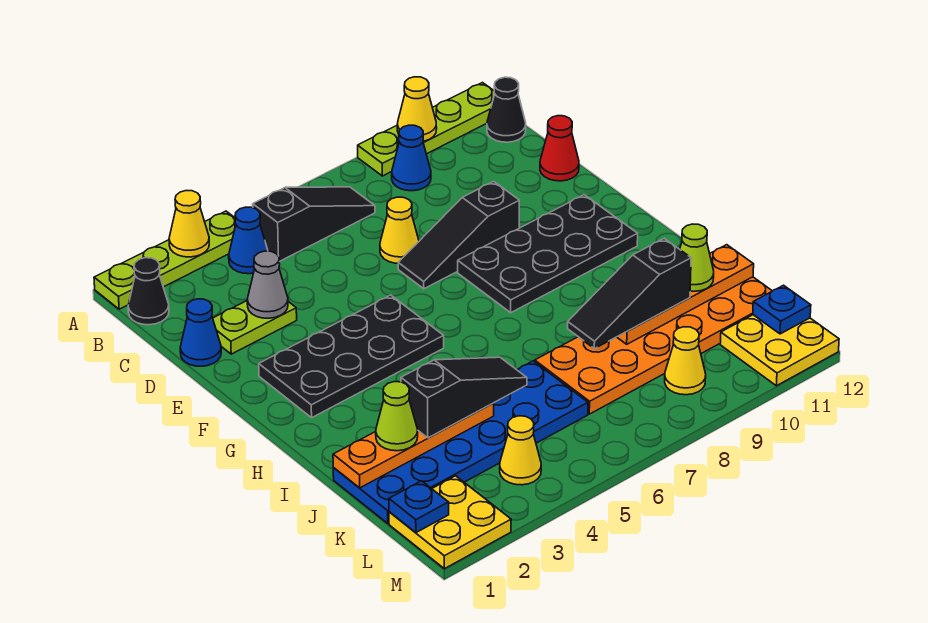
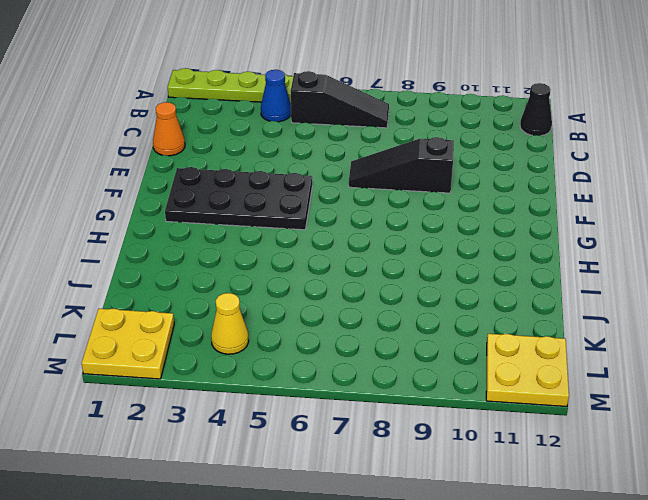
orange cone D1 level 1 -> blue cone D1 level 1
none -> lime plate A9:A12 level 1
none -> black cone B1 level 1
none -> blue cone B9 level 1
none -> lime plate D2:D3 level 1

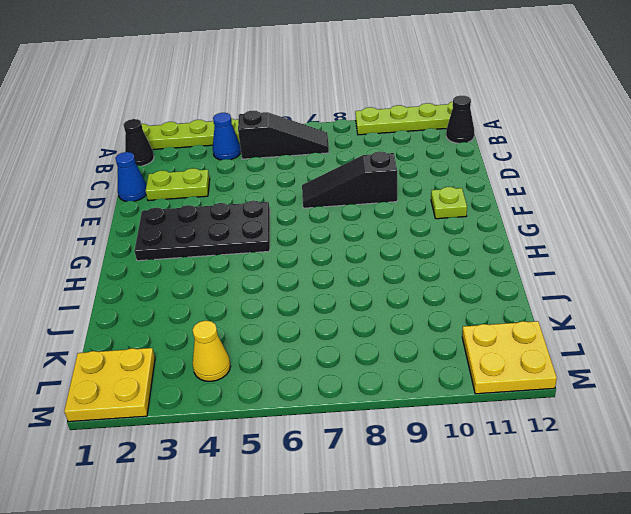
lime plate F11 level 1 -> black plate F8:G11 level 1
none -> blue cone B9 level 1
none -> yellow cone D7 level 1
none -> red cone D12 level 1
none -> blue plate J1:K6 level 1

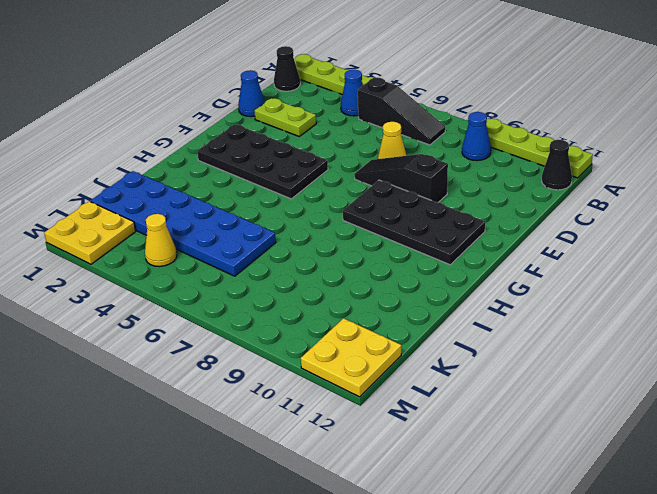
none -> red cone D12 level 1
none -> orange plate J7:K12 level 1
none -> yellow cone L9 level 1
none -> yellow cone A3 level 2

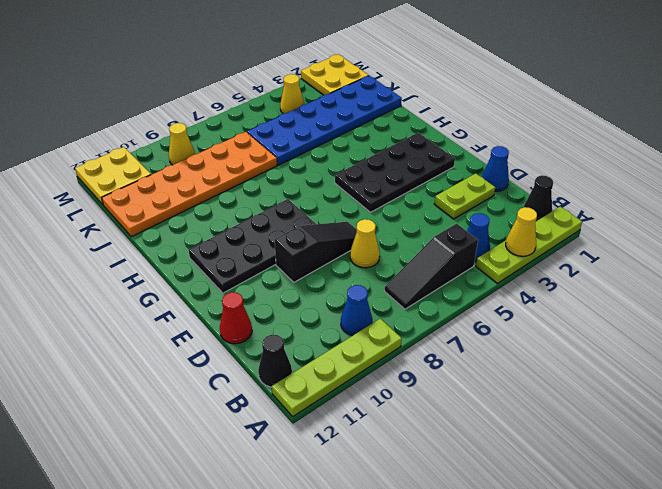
none -> yellow cone A10 level 2
none -> grey cone D3 level 2
none -> orange plate J1:J4 level 2
none -> orange plate J9:J12 level 2

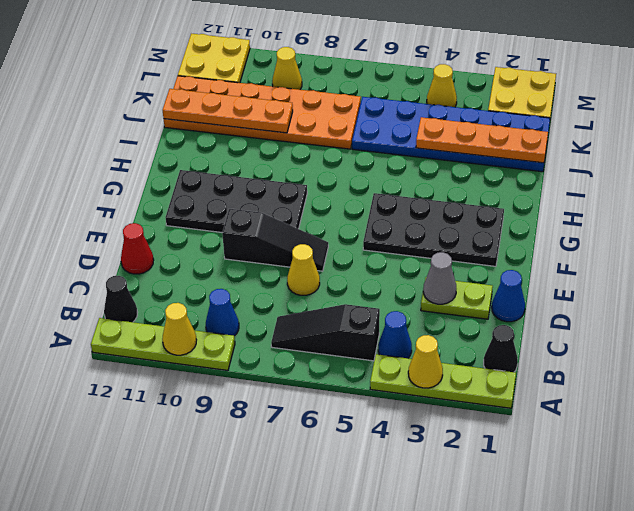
none -> blue plate L1 level 2
none -> blue plate L12 level 2
none -> lime cone J2 level 3
none -> black slope J3:J5 level 3 top 3

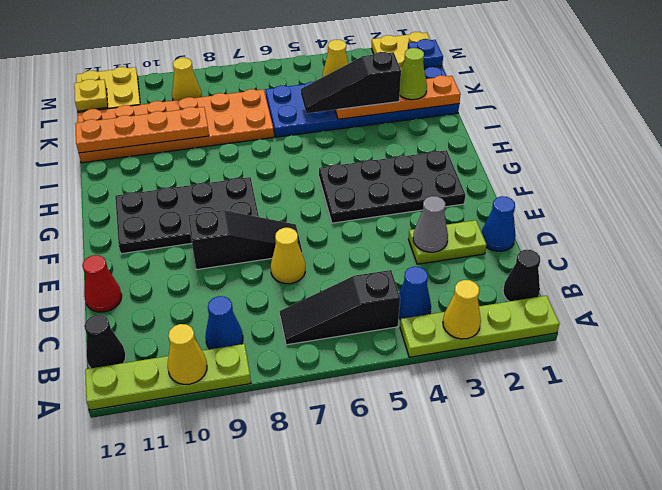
yellow plate L12 level 2 -> blue plate L12 level 2
none -> black slope J8:J10 level 3 top 10
none -> lime cone J11 level 3

